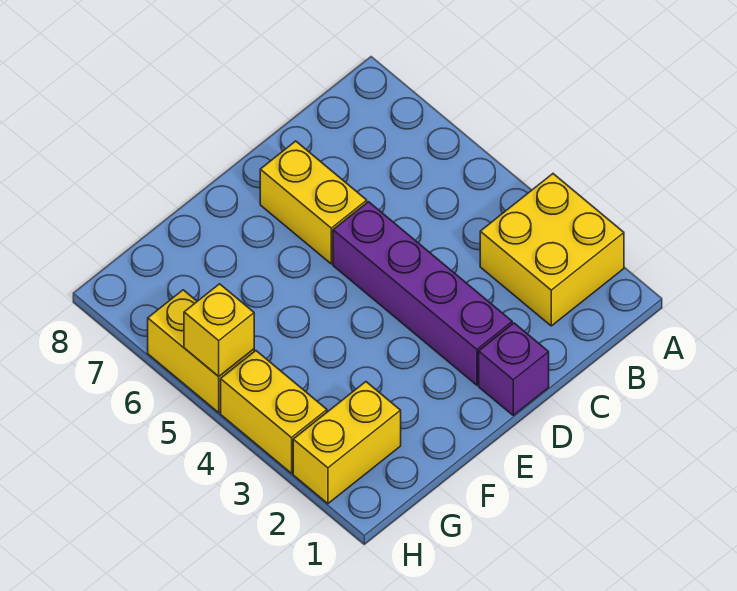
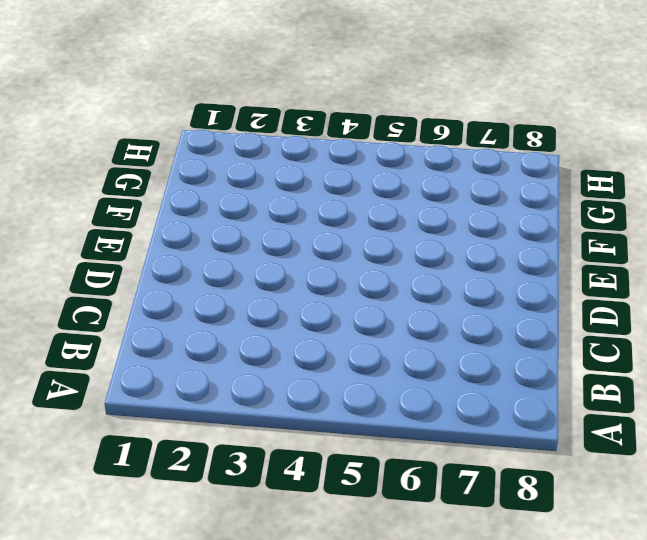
none -> yellow brick A2:B3 level 1
none -> purple brick D1 level 1

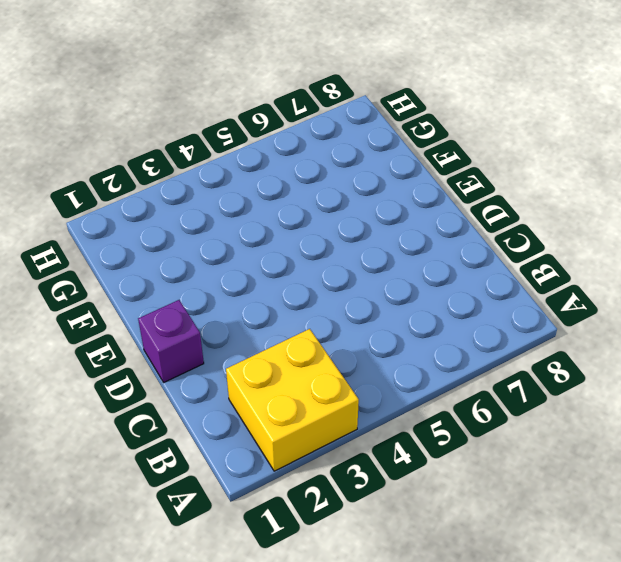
none -> purple brick D2:D5 level 1
none -> yellow brick D6:D7 level 1

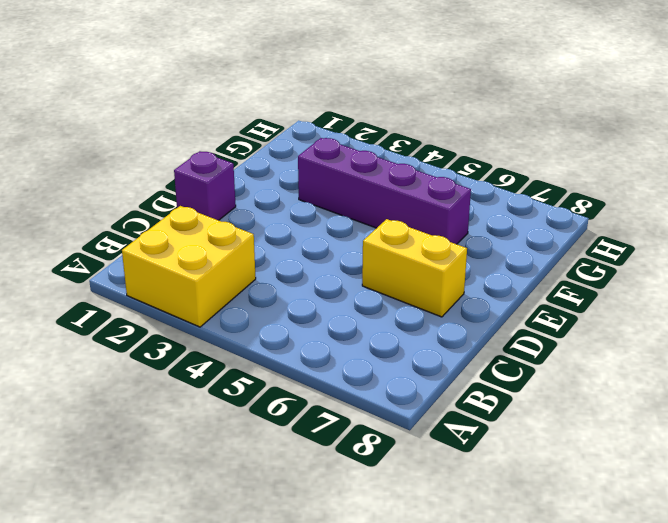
purple brick F3:F6 level 1 -> purple brick D2:D5 level 1
none -> yellow brick G2:H2 level 1
none -> yellow brick H3:H4 level 1

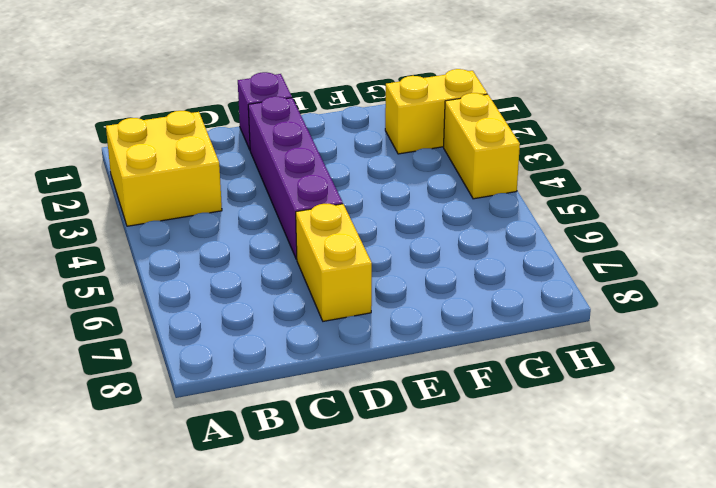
none -> yellow brick H5:H6 level 1
none -> yellow brick H5 level 2

